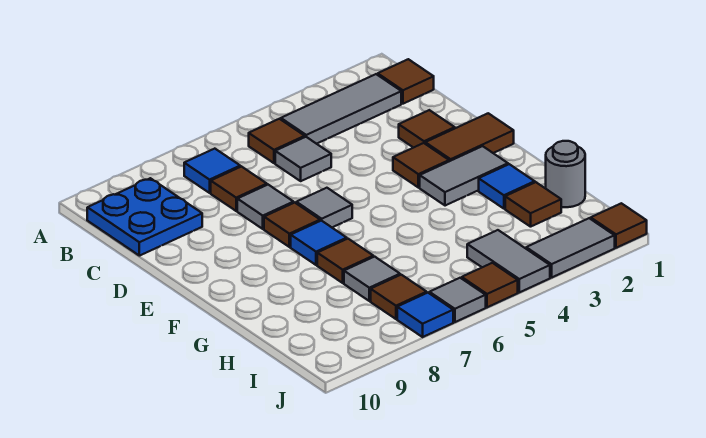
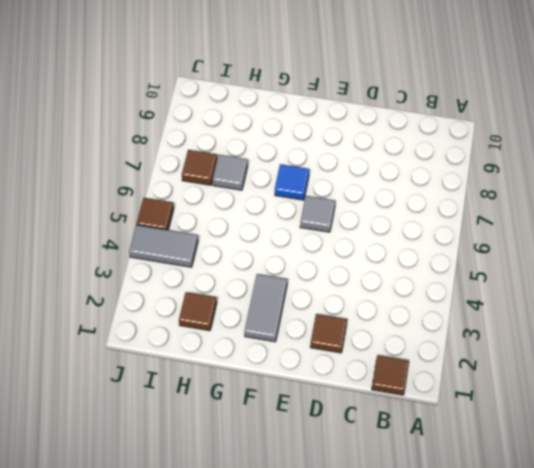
none -> grey tile B2:B4 level 1
none -> brown tile B5 level 1
none -> blue tile B7 level 1

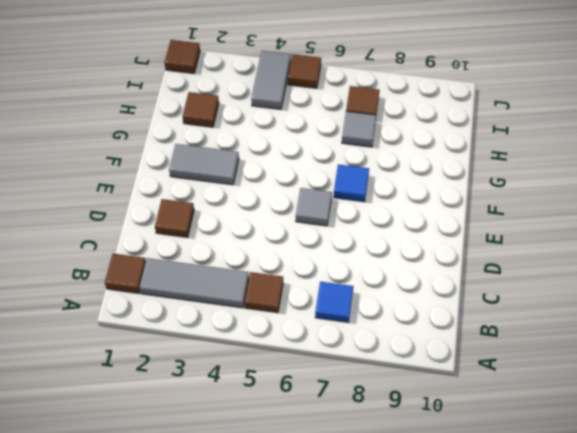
none -> blue plate B9:C10 level 1
none -> grey tile C5 level 1
none -> brown tile C7 level 1

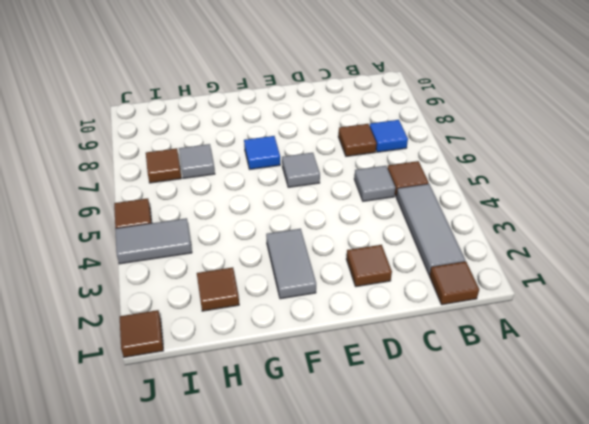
none -> blue plate B9:C10 level 1
none -> grey tile D7 level 1
none -> brown tile E1:E2 level 1

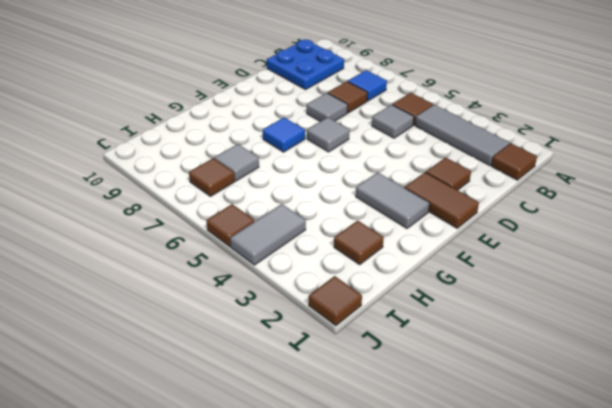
none -> brown tile E3 level 1
none -> brown tile E7 level 1
none -> blue tile G2 level 1

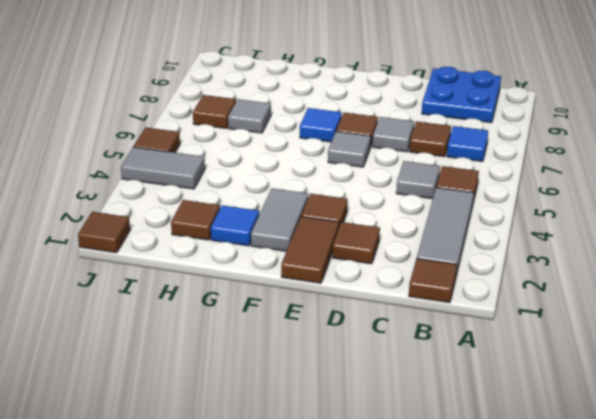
none -> brown tile G7 level 1
none -> grey round brick H1 level 1
none -> grey tile J2:J3 level 1

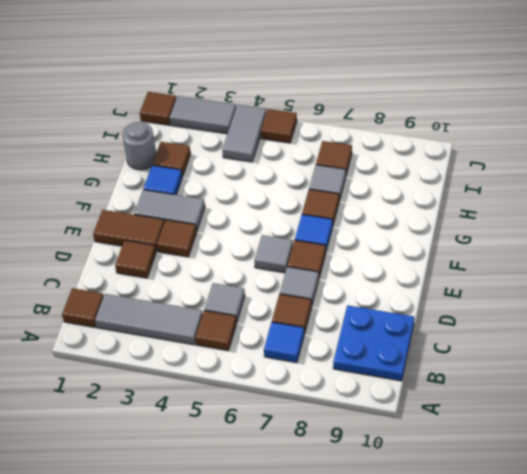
none -> grey tile J6 level 1
none -> blue tile J7 level 1

